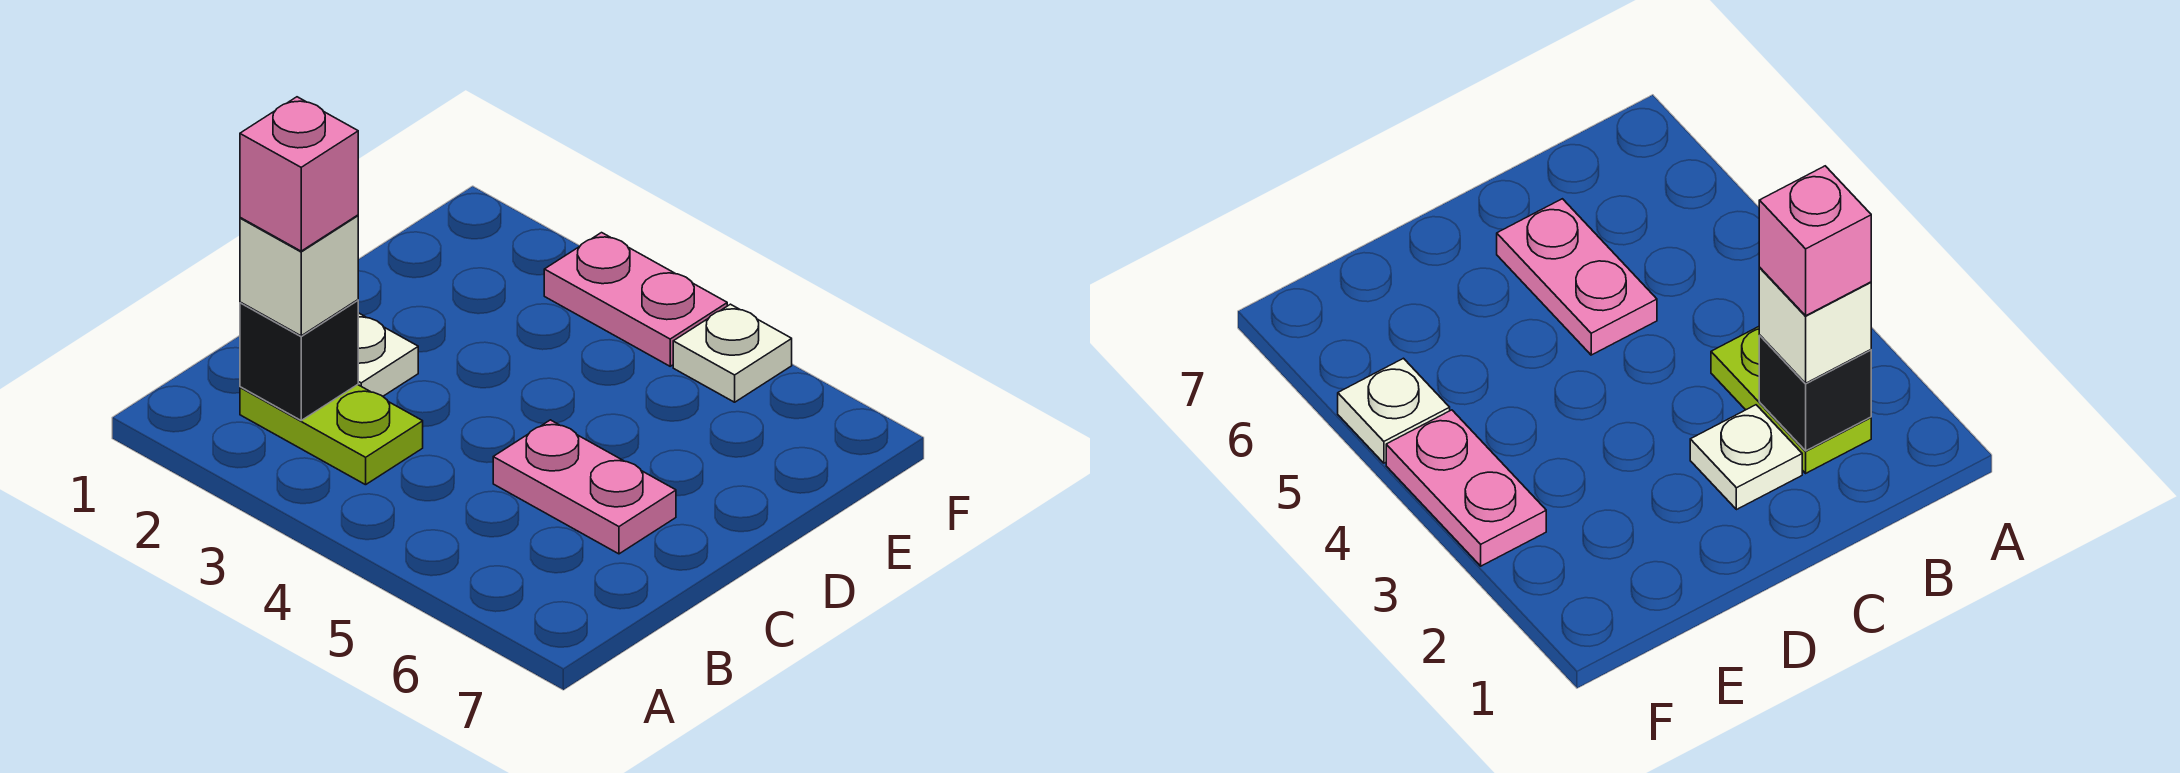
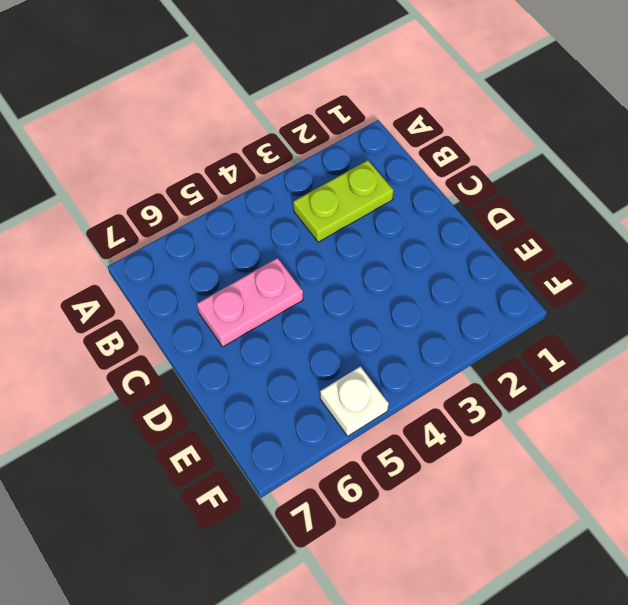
none -> white plate C2 level 1
none -> pink plate F3:F4 level 1

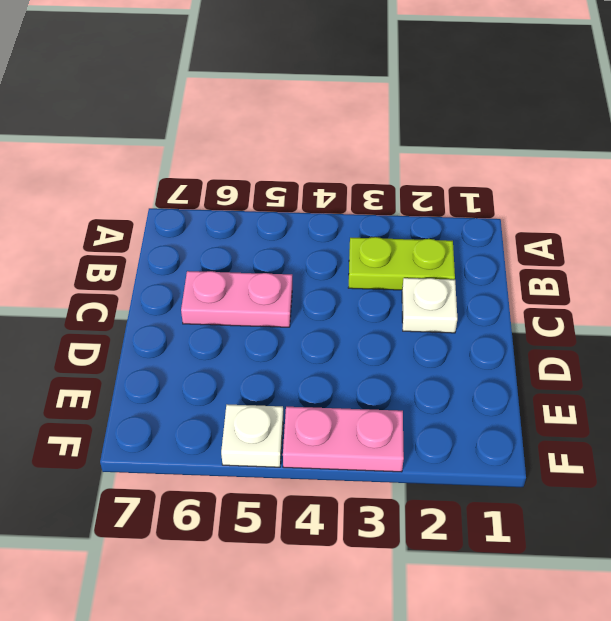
none -> black brick B2 level 2
none -> white brick B2 level 3

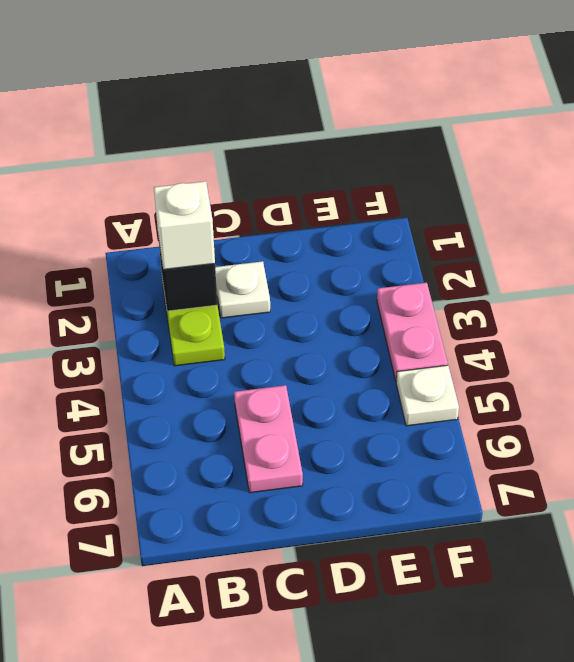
none -> pink brick B2 level 4

